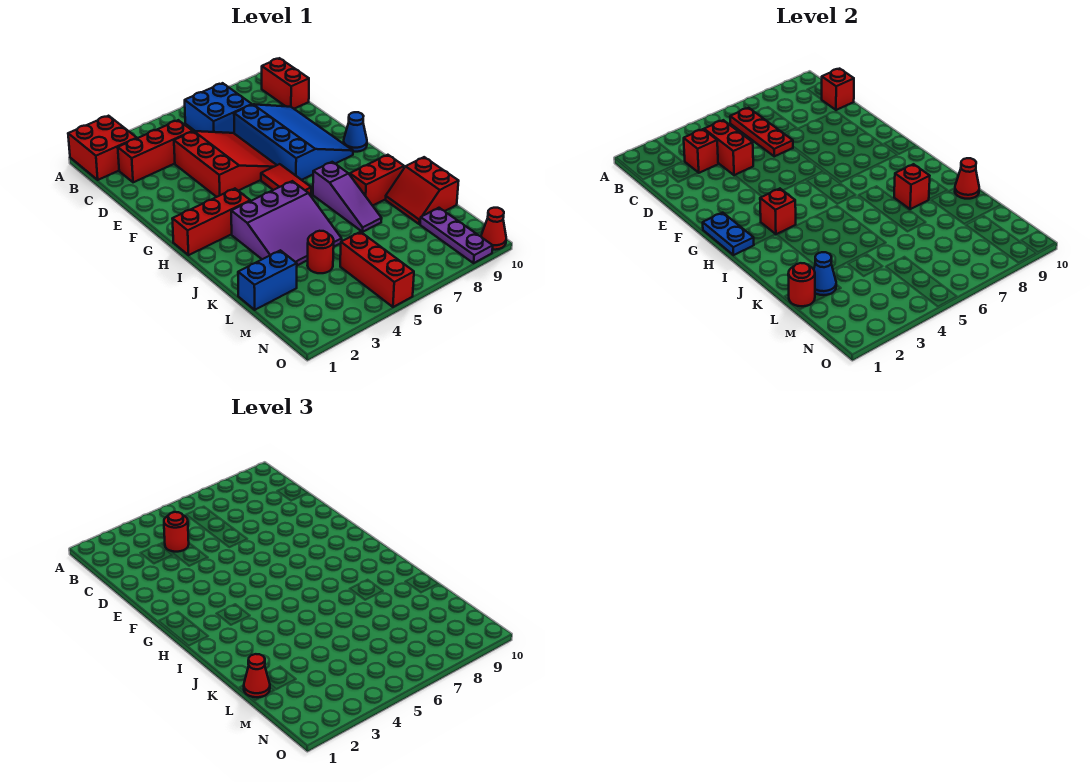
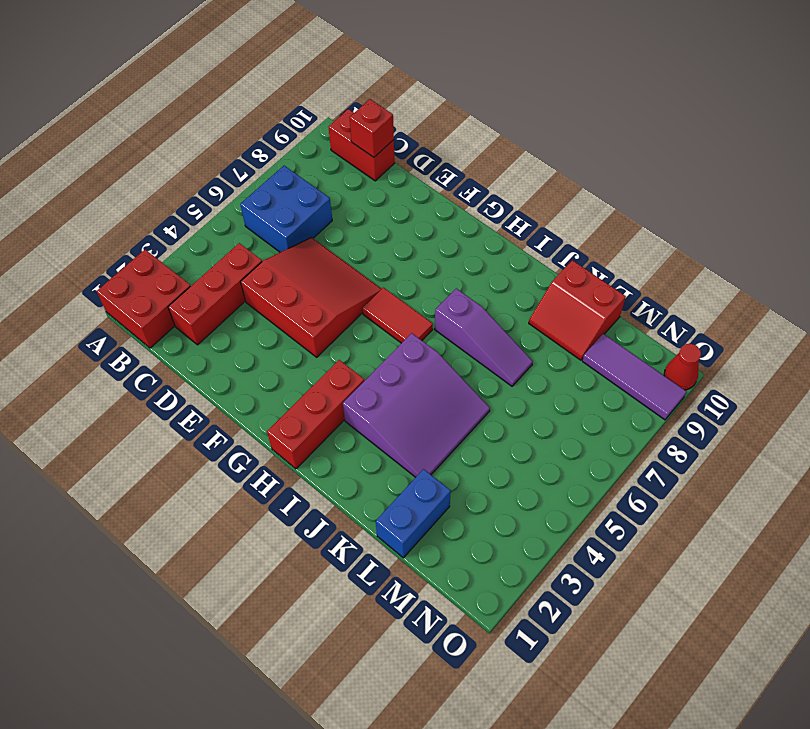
purple tile M9:O9 level 1 -> purple plate M9:O9 level 1
none -> blue slope D7:G9 level 1 top 7
none -> blue cone G10 level 1
none -> red brick J8:J9 level 1
none -> red round brick L4 level 1

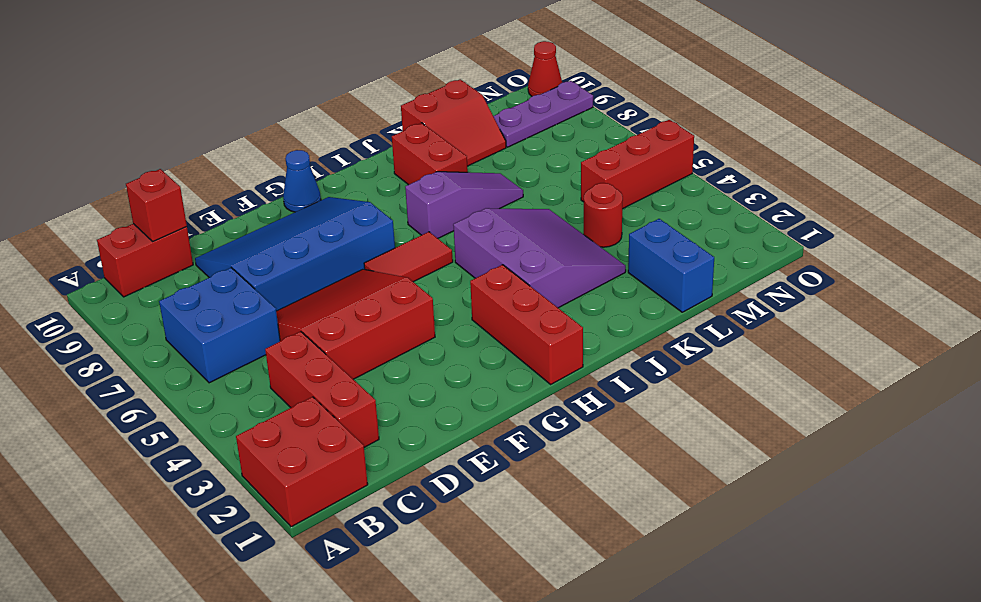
none -> red plate B6:D6 level 2
none -> red brick C3 level 2
none -> red brick C4:D4 level 2
none -> blue plate G1:H1 level 2

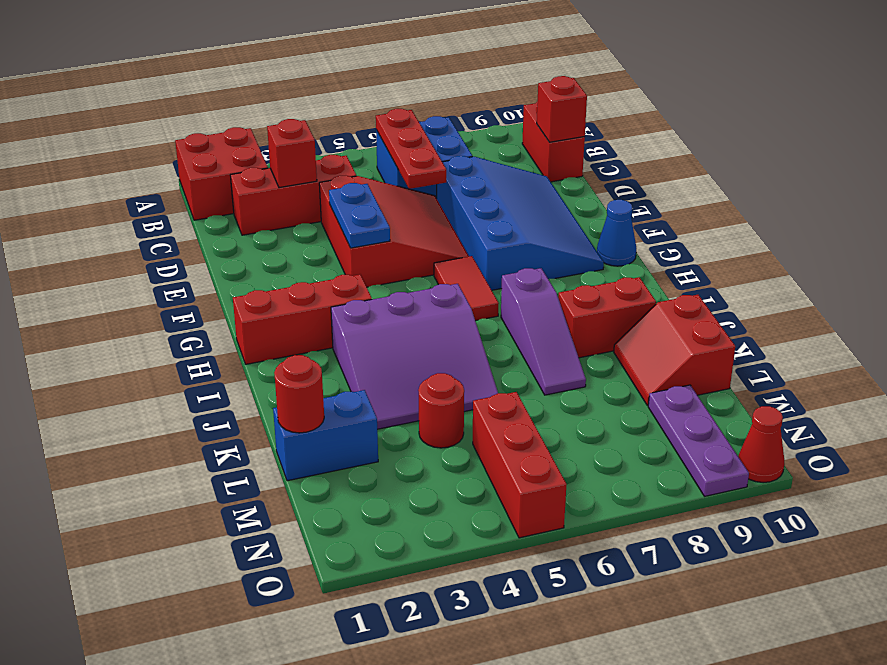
blue plate E4:F4 level 2 -> blue plate G1:H1 level 2
none -> red brick C4:D4 level 2
none -> red brick H3 level 2
none -> red brick J8 level 2
none -> red cone K10 level 2

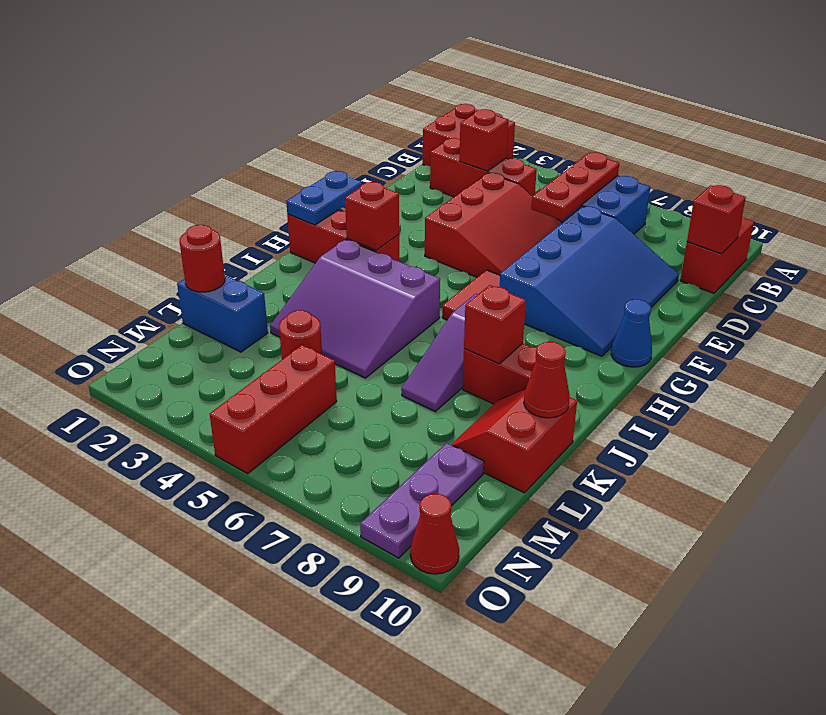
none -> red brick C4:D4 level 2
none -> blue cone L2 level 2
none -> red round brick C4 level 3
none -> red cone L1 level 3

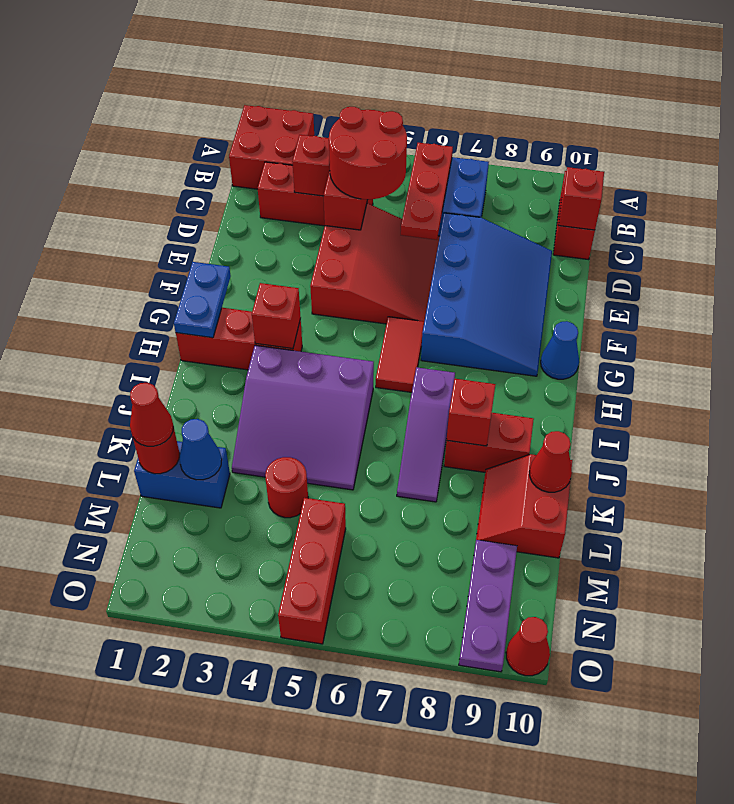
red round brick C4:D5 level 3 -> red round brick C4 level 3

